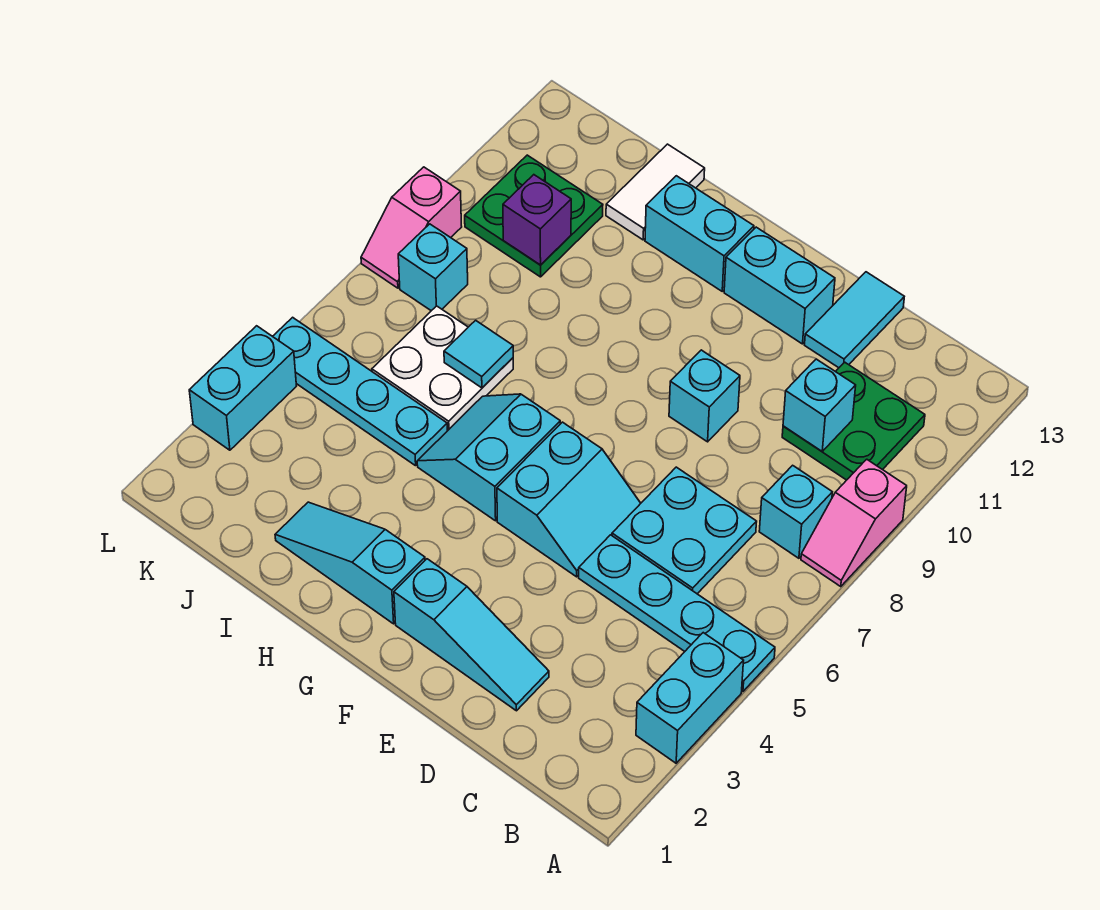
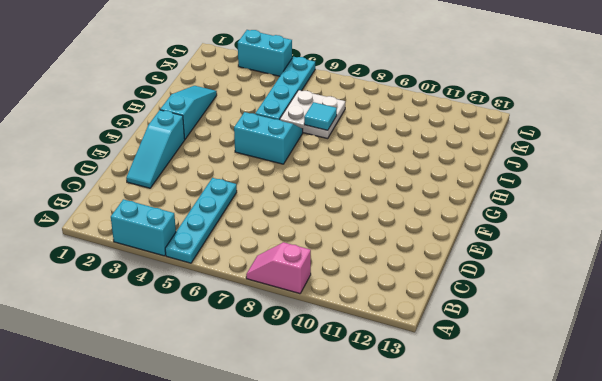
none -> cyan brick B8 level 1
none -> green plate B10:C11 level 1
none -> cyan plate C6:D7 level 1

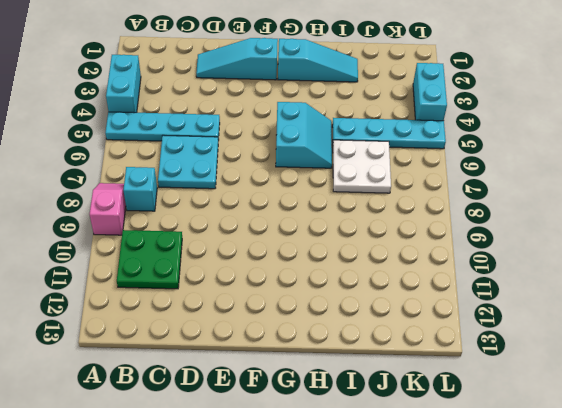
none -> cyan tile D12:D13 level 1
none -> cyan slope E5:F6 level 1 top F
none -> cyan brick E9 level 1

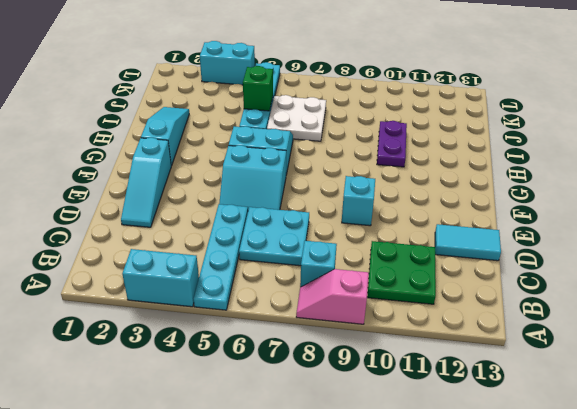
purple plate H10:I10 level 1 -> none
green brick J5 level 2 -> none
none -> cyan brick E12:F12 level 1
none -> cyan brick G12:H12 level 1
none -> white tile I12:I13 level 1

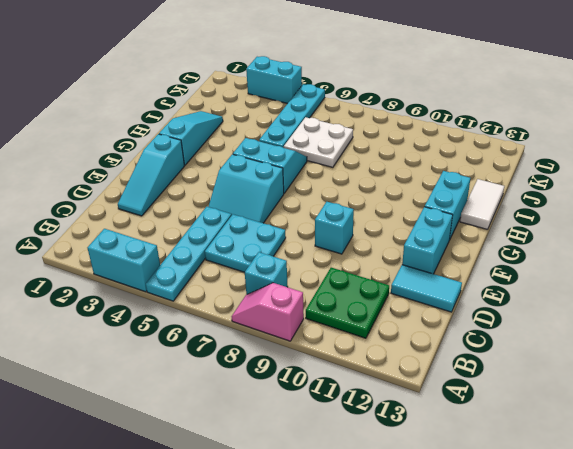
white tile H13:I13 level 1 -> white tile I12:I13 level 1
none -> green plate J10:K11 level 1
none -> cyan brick K8 level 1
none -> pink slope L8:L9 level 1 top 9

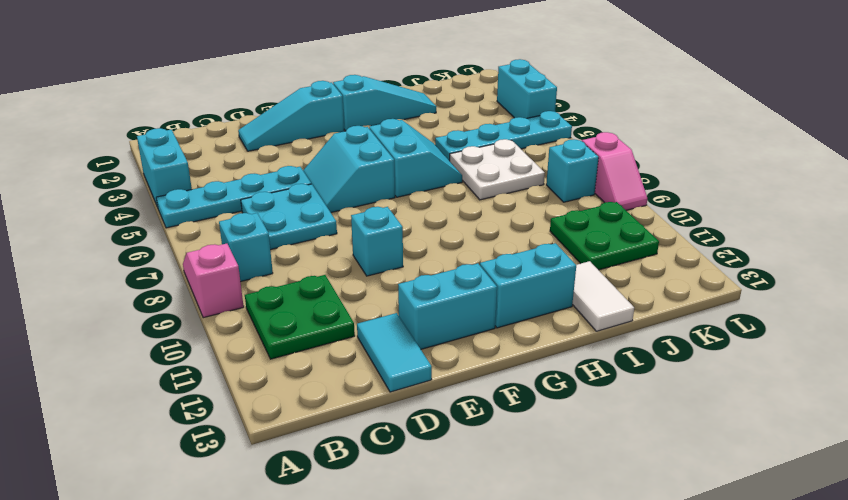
pink slope L8:L9 level 1 top 8 -> pink slope L8:L9 level 1 top 9
none -> cyan brick C10 level 2
none -> cyan tile I7 level 2
none -> purple brick J10 level 2

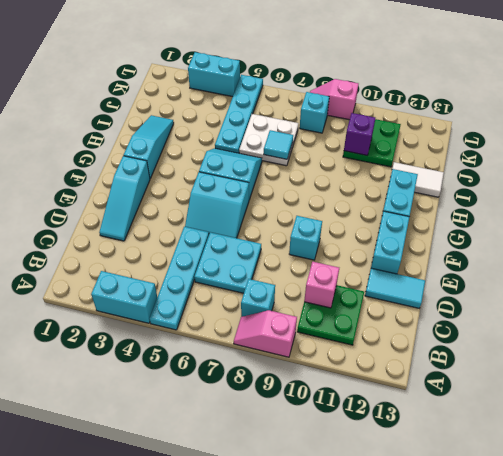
pink brick C10 level 2 -> cyan brick C10 level 2

